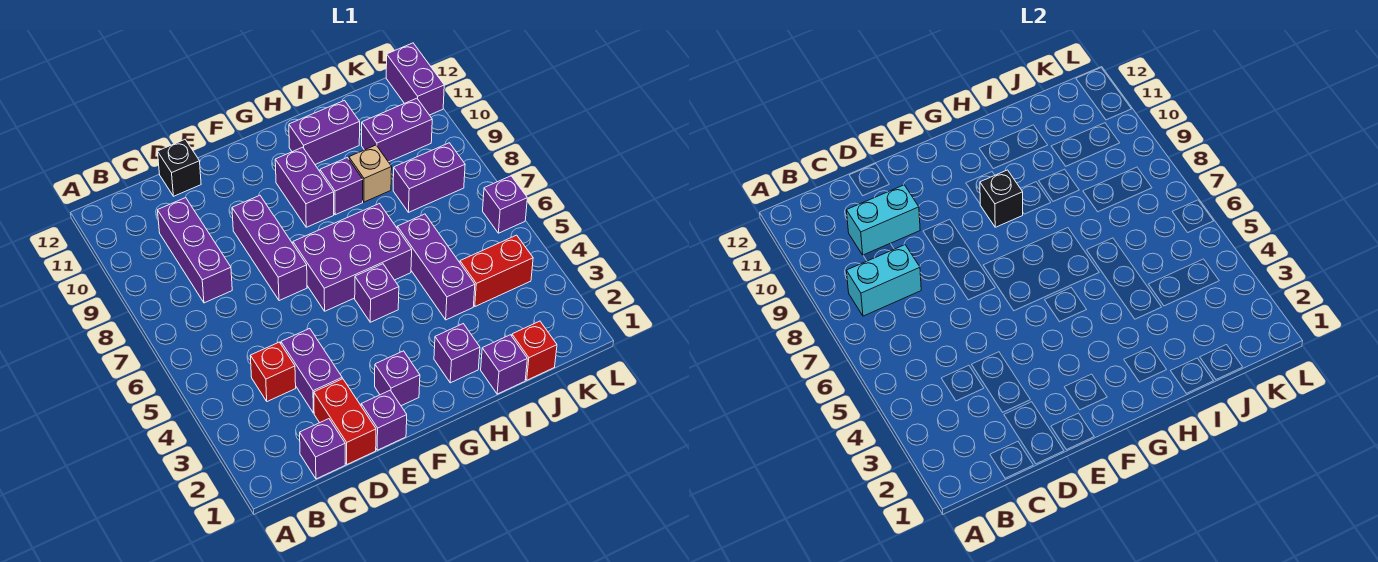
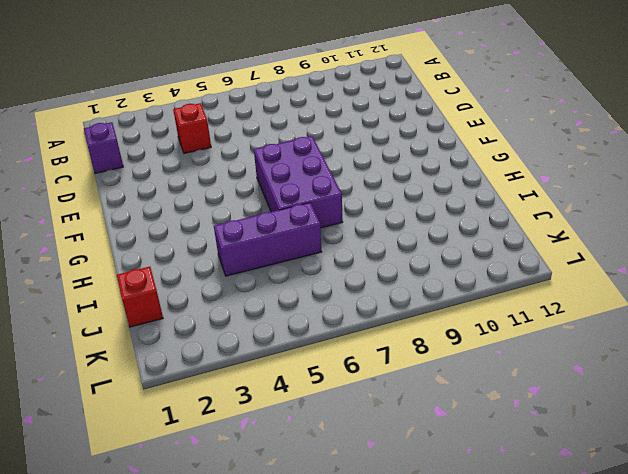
none -> purple brick C8:C10 level 1
none -> red brick D1:D2 level 1
none -> purple brick D3:D4 level 1

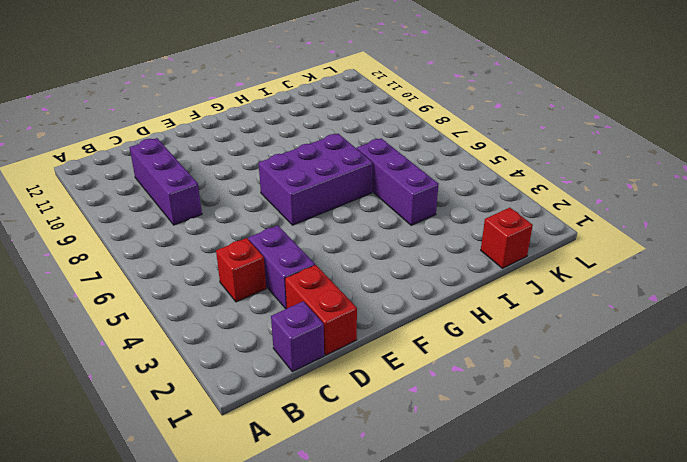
none -> black brick D12 level 1
none -> purple brick E1 level 1
none -> purple brick E7:E9 level 1

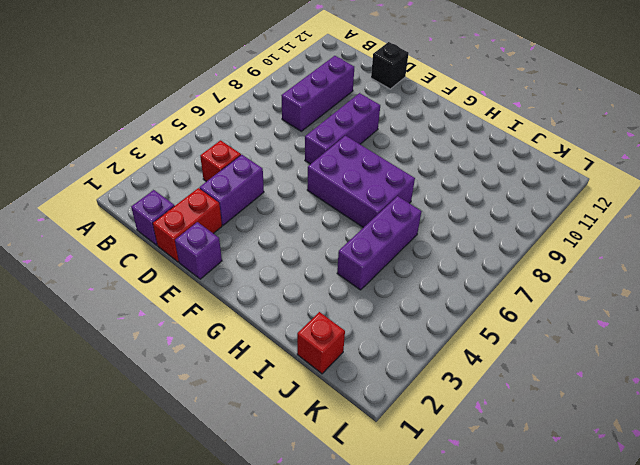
none -> purple brick F2 level 1
none -> purple brick G5 level 1
none -> purple brick G9:G10 level 1

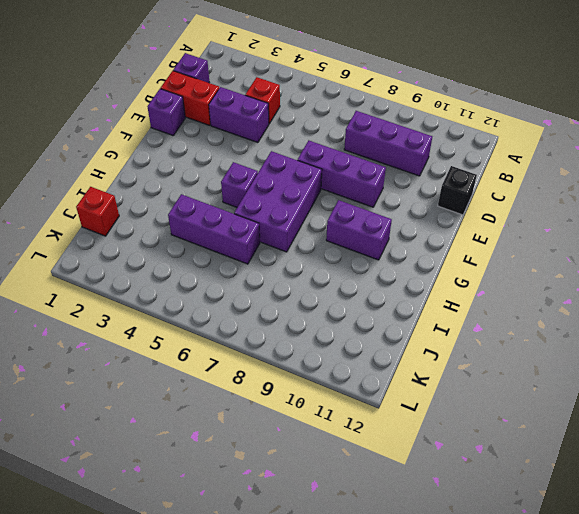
none -> purple brick F2 level 1
none -> purple brick H2 level 1
none -> purple brick H9 level 1

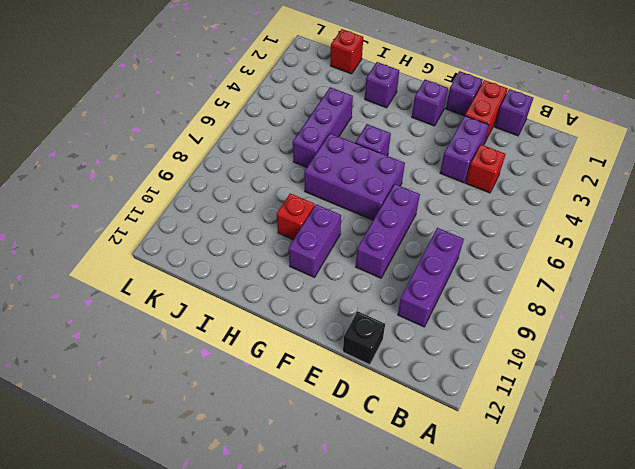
red brick H9 level 1 -> purple brick H9 level 1
none -> purple brick H11:I11 level 1
none -> purple brick I1 level 1
none -> tan brick I9 level 1

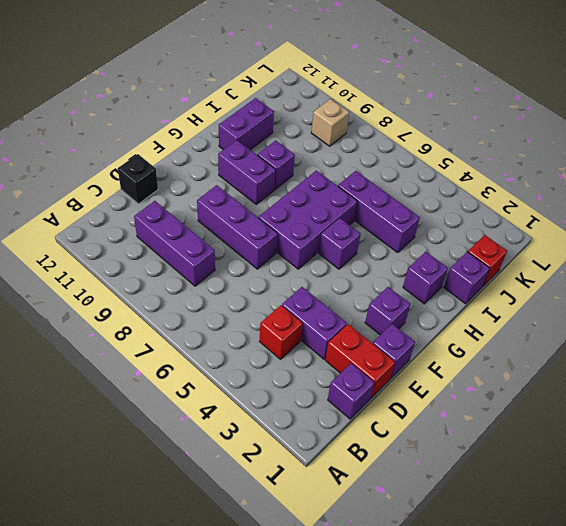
tan brick K9 level 1 -> tan brick I9 level 1
none -> red brick J4:K4 level 1
none -> purple brick J8:K8 level 1
none -> purple brick J10:K10 level 1

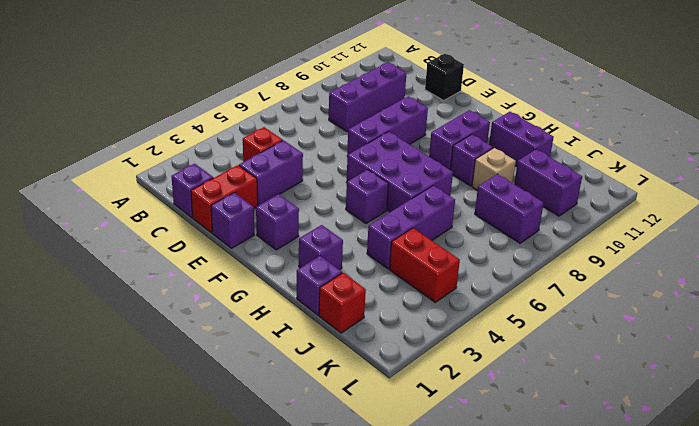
none -> purple brick L6 level 1
none -> purple brick L11:L12 level 1
none -> cyan brick B8:C8 level 2

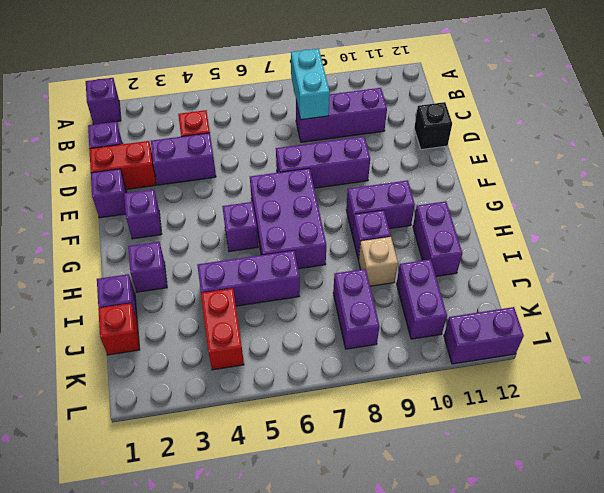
purple brick A1 level 1 -> purple brick L6 level 1
none -> cyan brick C10:D10 level 2
none -> black brick G9 level 2

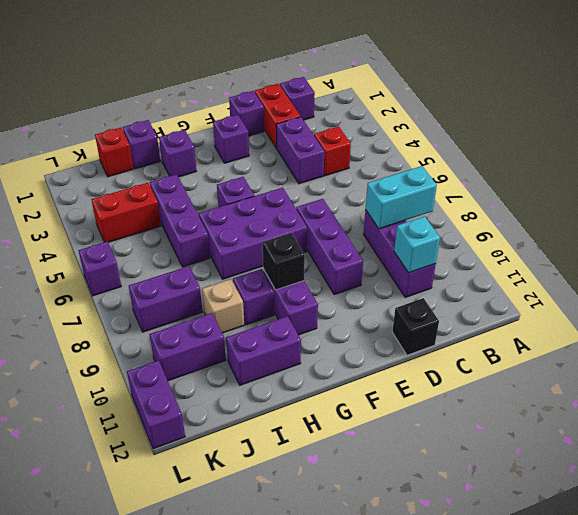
cyan brick C10 level 2 -> cyan brick C10:D10 level 2

